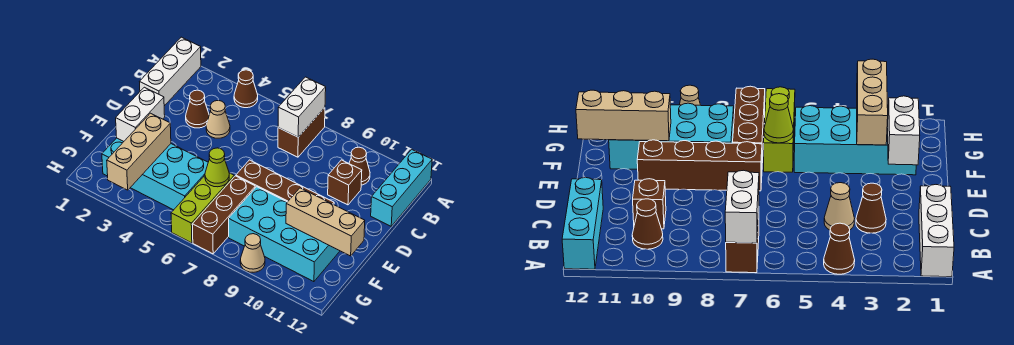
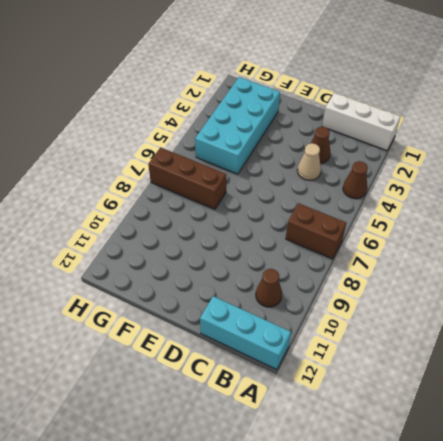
none -> brown brick C10 level 1
none -> brown brick E7:E10 level 1
none -> lime brick F6:H6 level 1

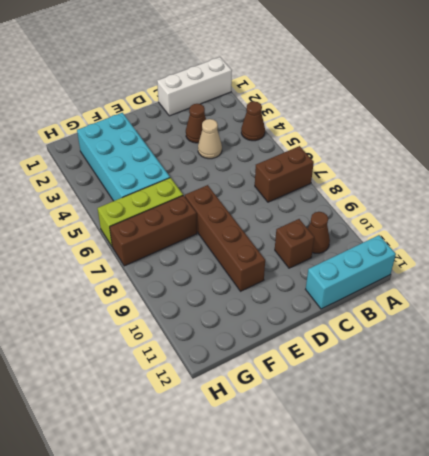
none -> cyan brick F8:G11 level 1
none -> tan cone H9 level 1
none -> white brick A7:B7 level 2

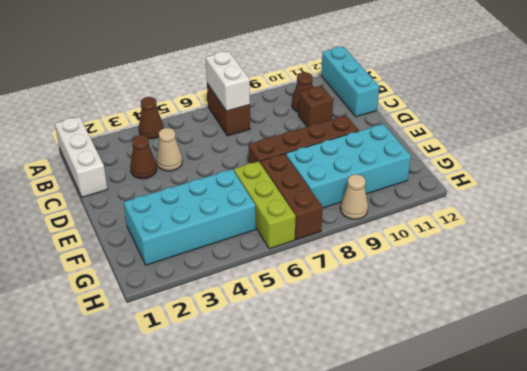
none -> white brick E2:F2 level 2
none -> tan brick F3:H3 level 2
none -> lime cone F6 level 2

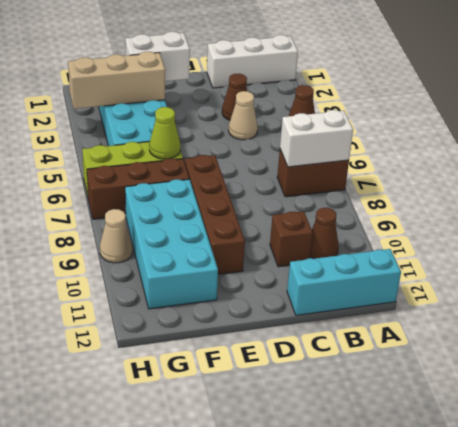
none -> tan brick F10:F12 level 2

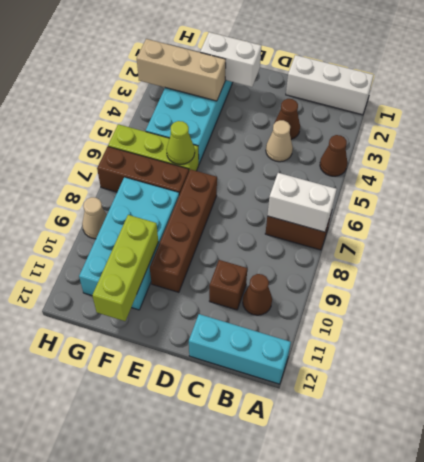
lime brick F10:F12 level 2 -> tan brick F10:F12 level 2

